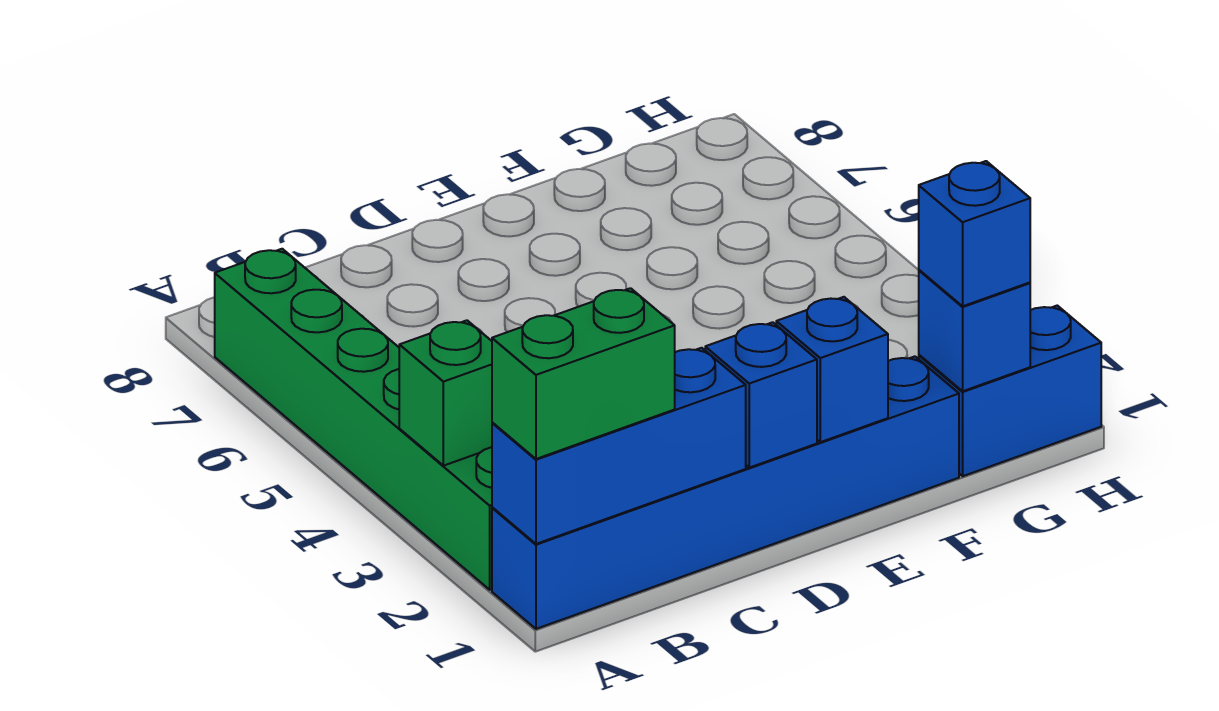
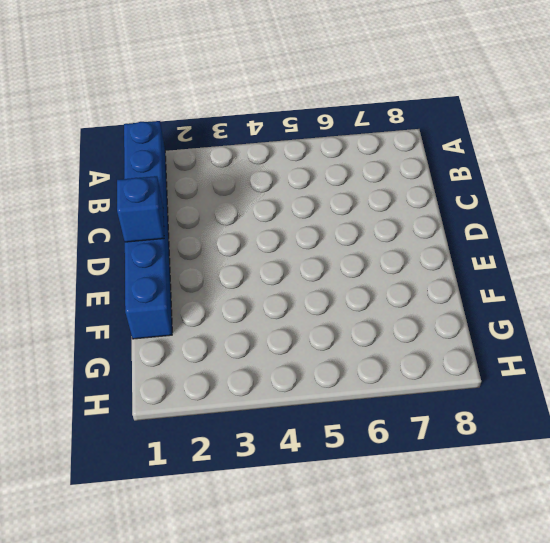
none -> green brick A2:A7 level 1
none -> blue brick G1:H1 level 1

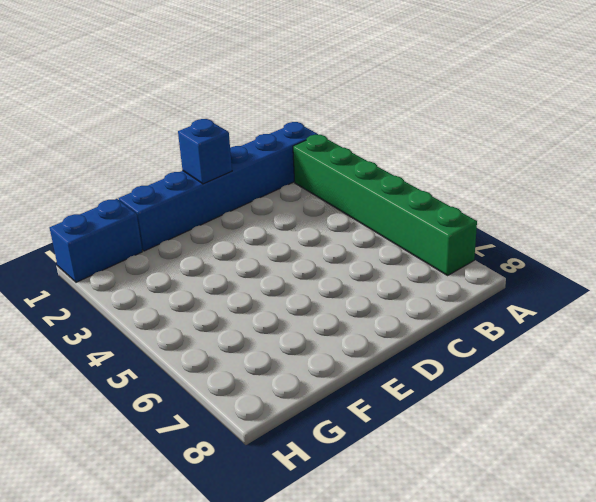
none -> blue brick A1:C1 level 2
none -> green brick A3 level 2

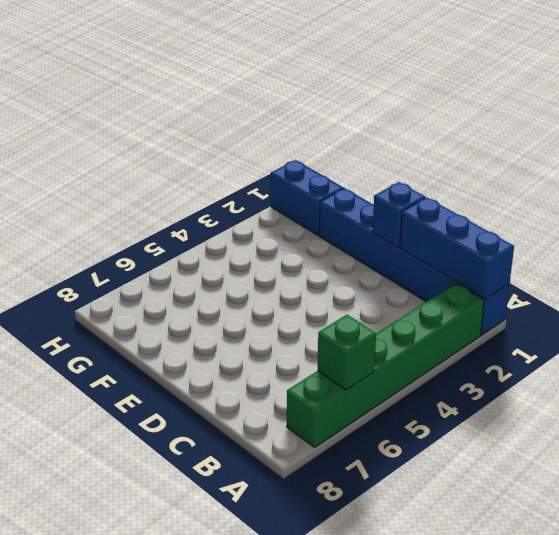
green brick A6 level 2 -> green brick A3 level 2
none -> blue brick E1 level 2
none -> blue brick G1 level 2

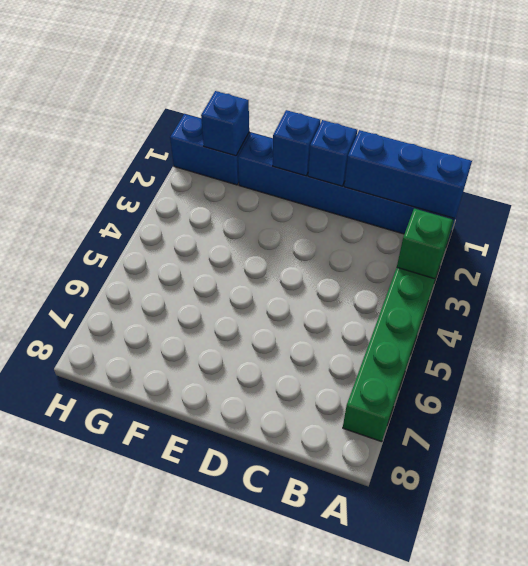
none -> green brick A1:B1 level 3
none -> blue brick G1 level 3

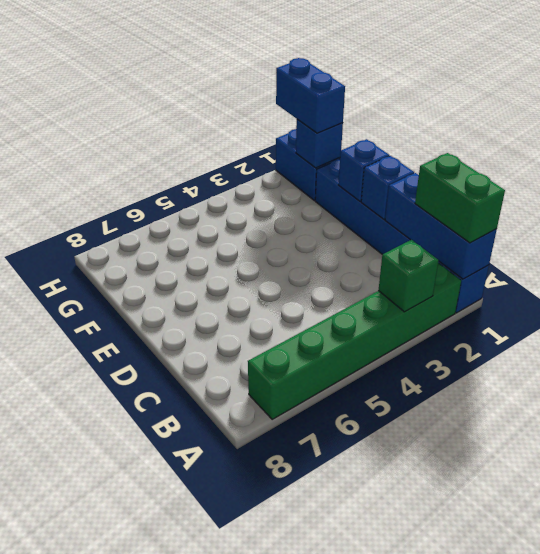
blue brick G1:H1 level 3 -> blue brick G1 level 3

